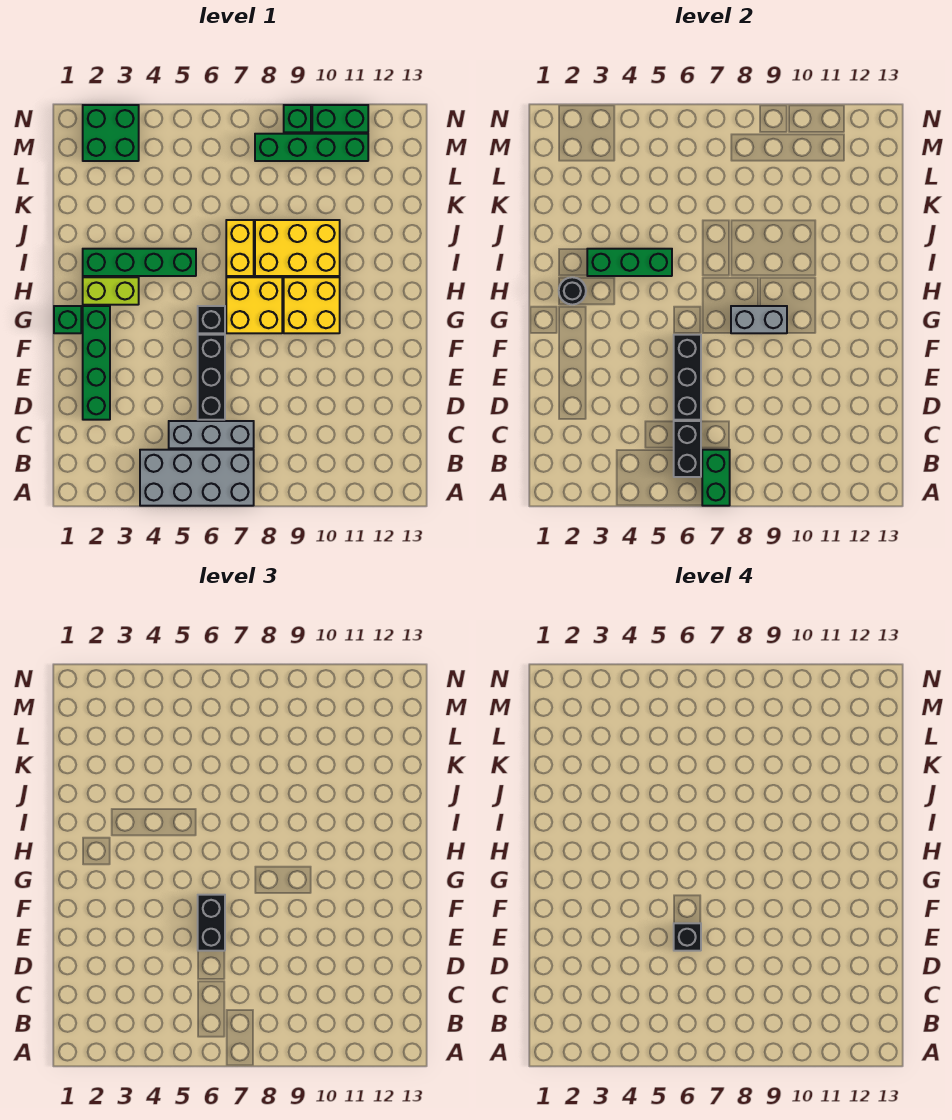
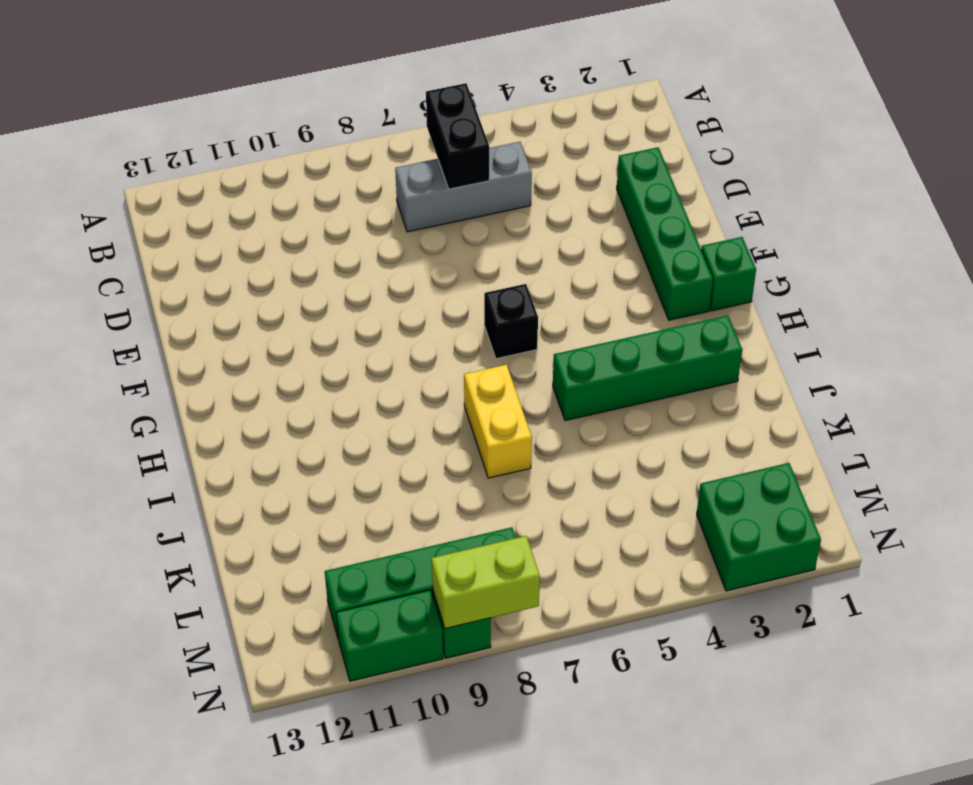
lime brick N8:N9 level 2 -> lime brick H2:H3 level 1
none -> grey brick A4:B7 level 1
none -> black brick D6:F6 level 1
none -> yellow brick G7:H8 level 1

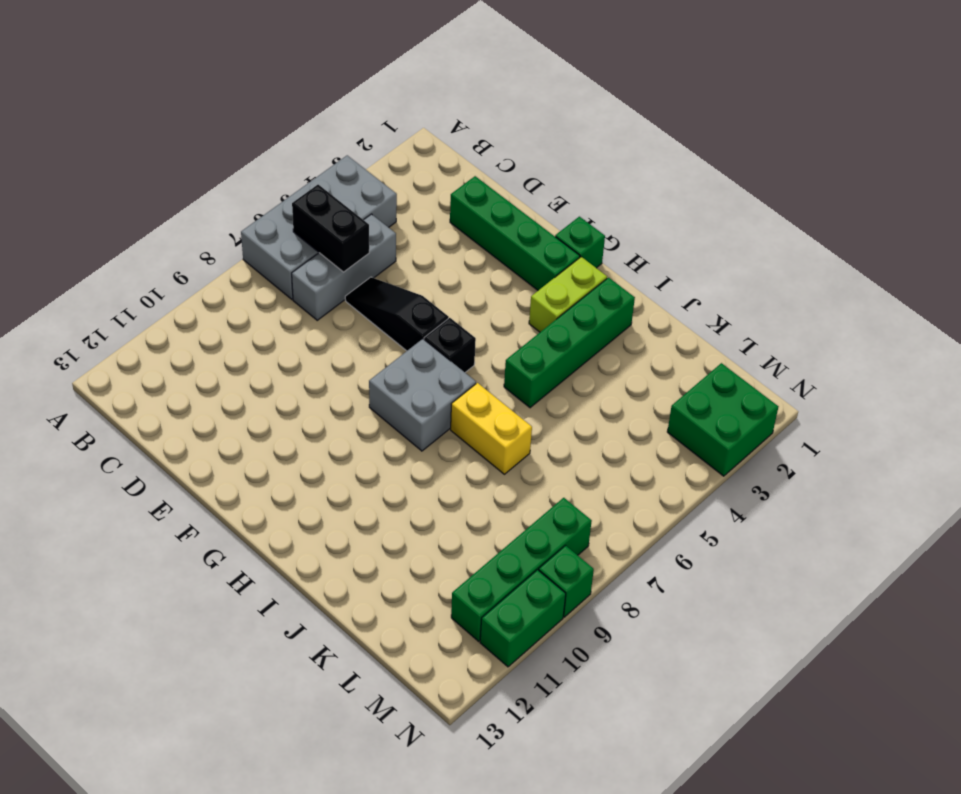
black slope D6:F6 level 1 top F -> black brick D6:F6 level 1
grey brick G7:H8 level 1 -> yellow brick G7:H8 level 1
none -> yellow brick G9:H10 level 1
none -> yellow brick I8:J10 level 1
none -> green brick A7:B7 level 2

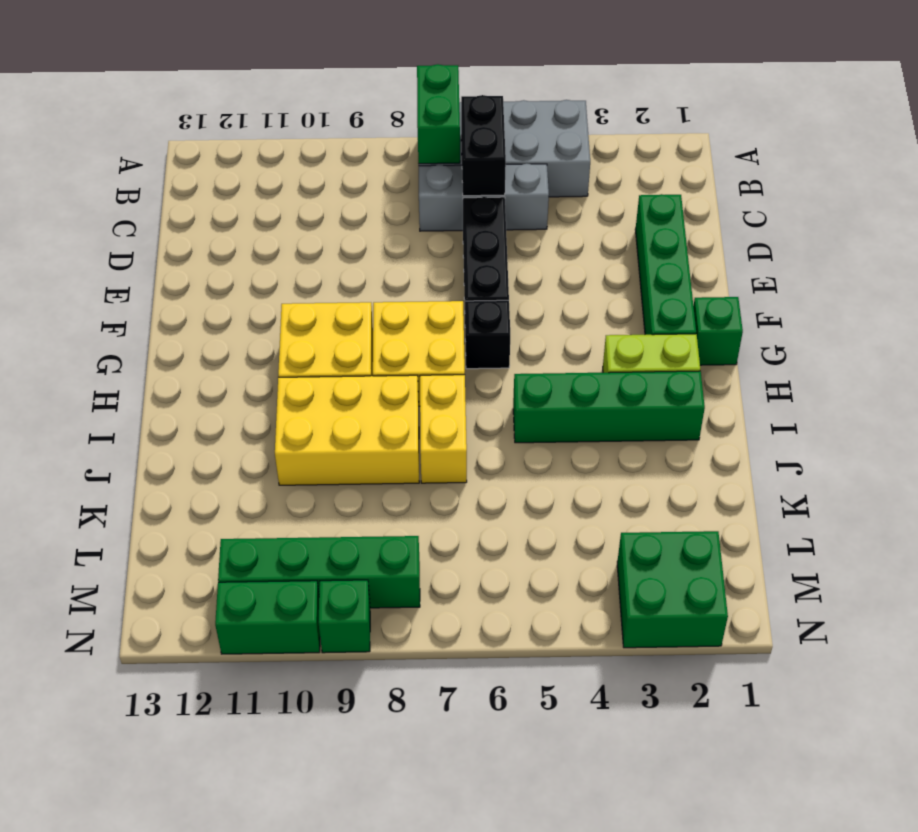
none -> black brick D6:F6 level 2
none -> grey brick G8:G9 level 2
none -> black round brick H2 level 2

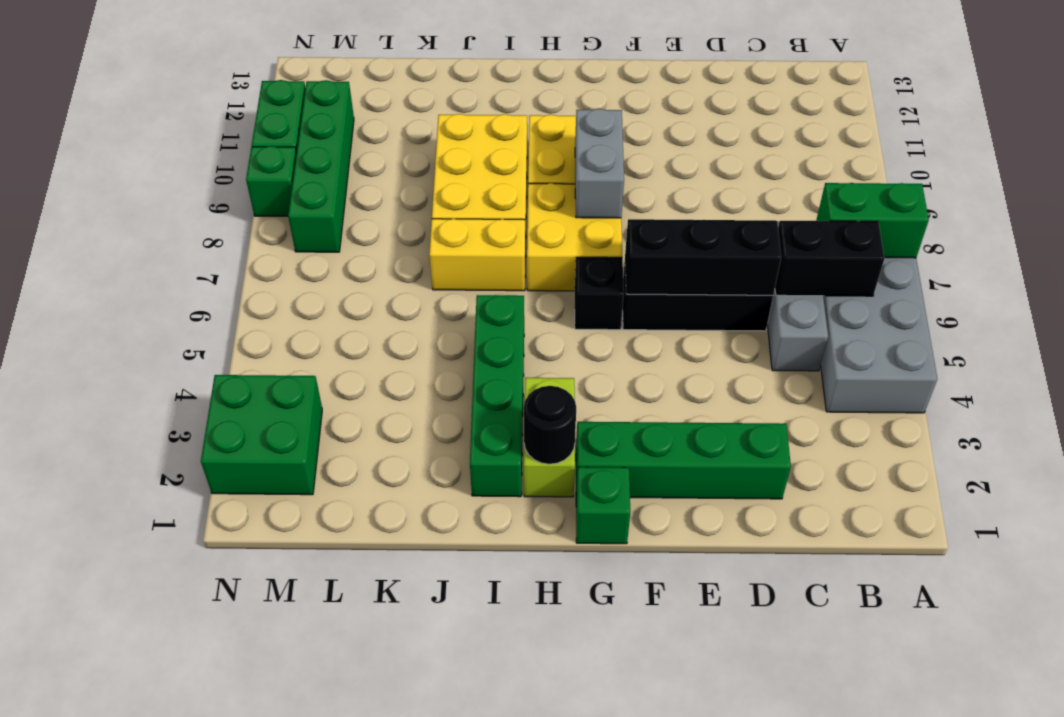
none -> green brick I3:I5 level 2
none -> black brick E6:F6 level 3
none -> black brick E6 level 4

